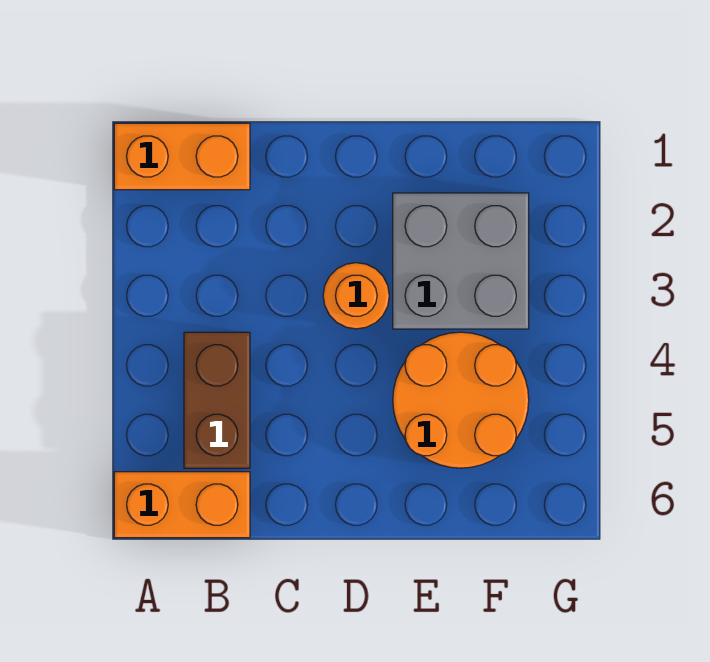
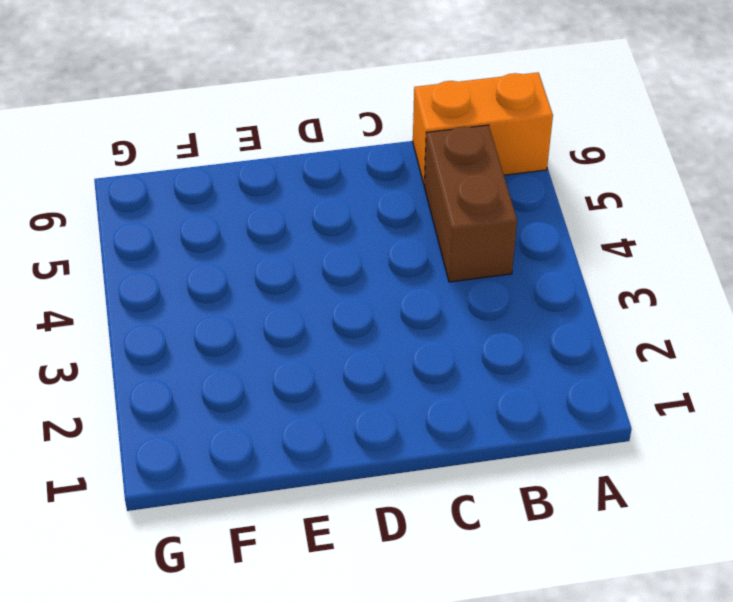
none -> orange brick A1:B1 level 1
none -> orange round brick D3 level 1

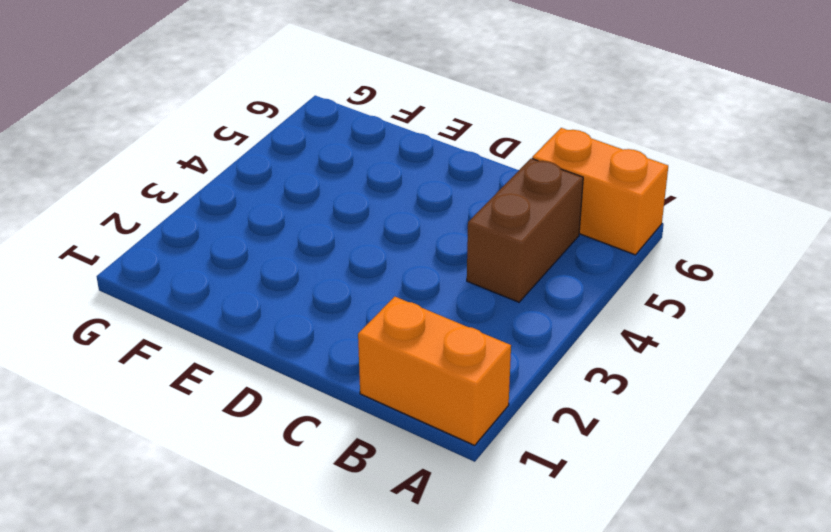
none -> orange round brick D3 level 1
none -> grey brick E2:F3 level 1

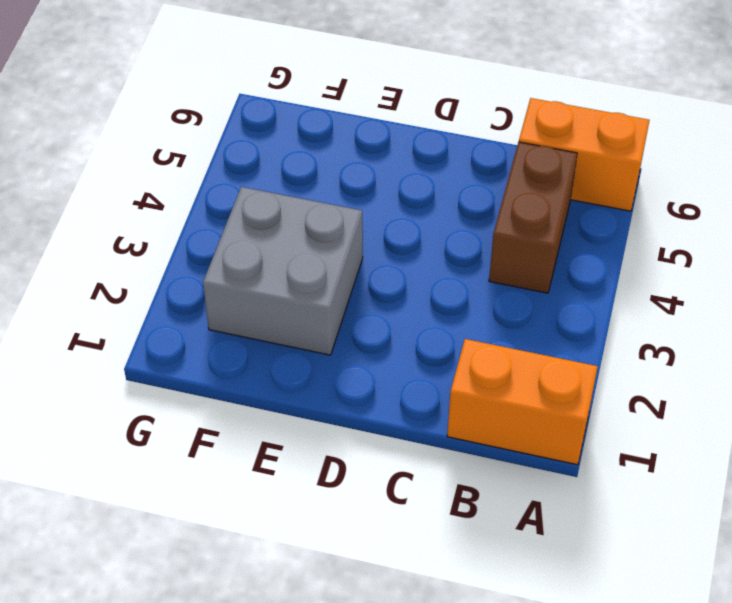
none -> orange round brick D3 level 1
none -> orange round brick E4:F5 level 1

